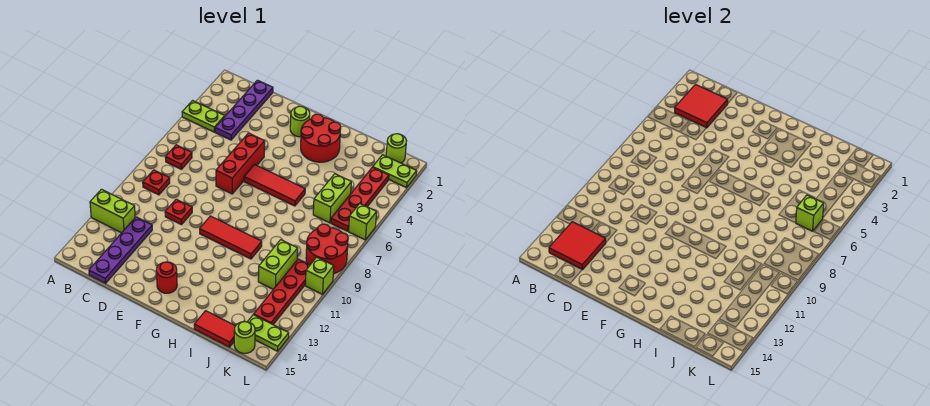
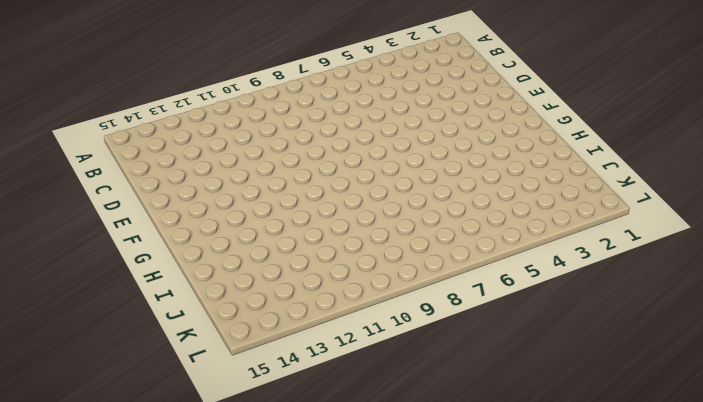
none -> lime plate A4:B4 level 1
none -> lime brick A12:B12 level 1
none -> red plate B7 level 1

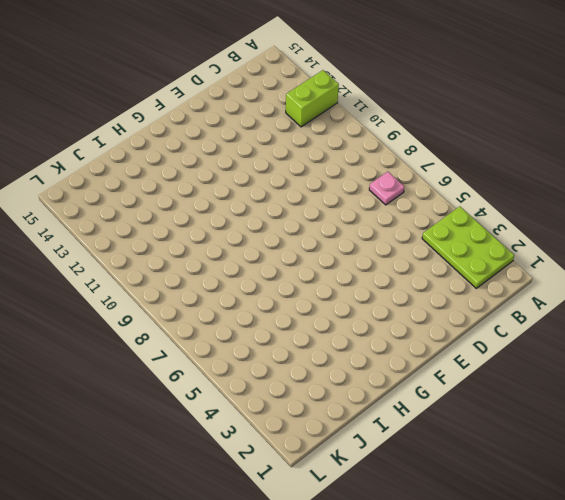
lime plate A2:B4 level 1 -> lime plate A4:B4 level 1
pink plate B7 level 1 -> red plate B7 level 1
none -> red plate B9 level 1
none -> purple plate C1:C4 level 1
none -> purple plate C12:C15 level 1

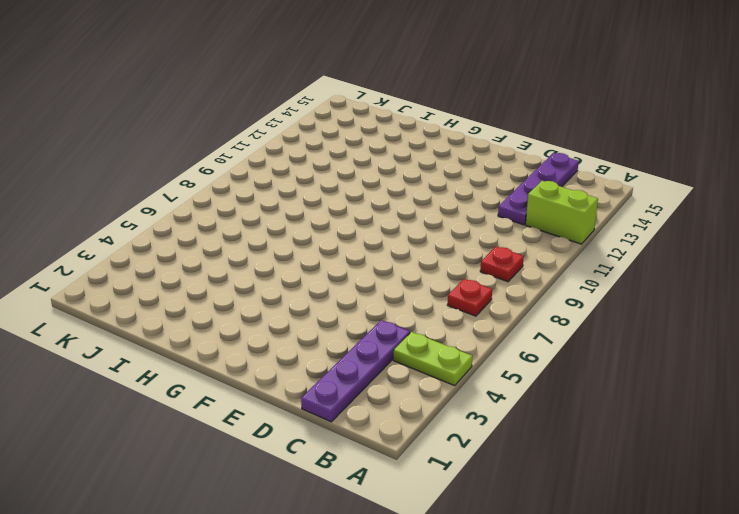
none -> red plate D10 level 1
none -> red brick E5:E7 level 1
none -> lime round brick F2 level 1

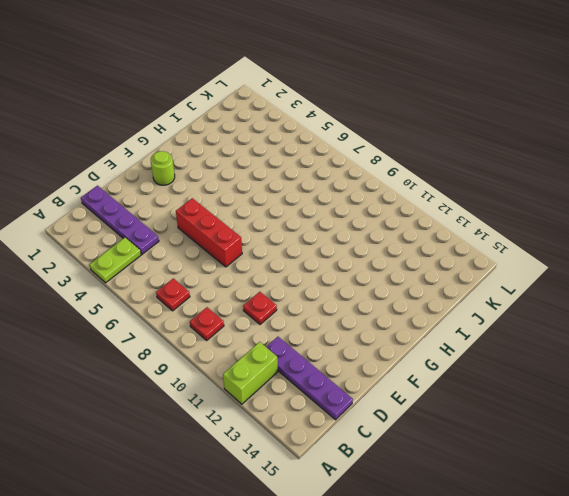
none -> red tile F6:H6 level 1
none -> red tile F10:H10 level 1
none -> red round brick F14 level 1

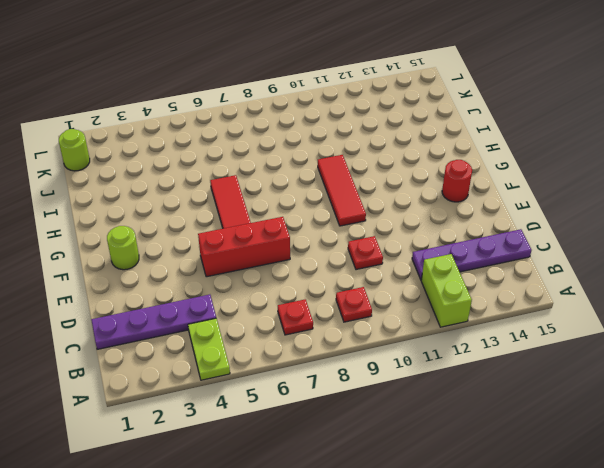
none -> red round brick G2:H3 level 1
none -> red tile I15:J15 level 1
none -> lime brick J5:J6 level 1

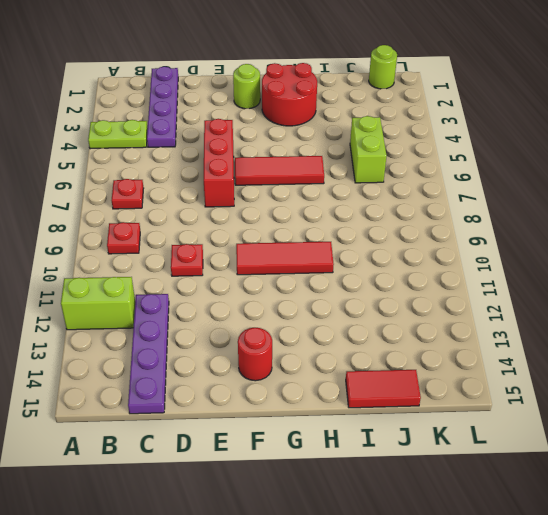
none -> lime brick J10:J11 level 1
none -> lime plate K2:L2 level 1
none -> red plate K3:K6 level 1

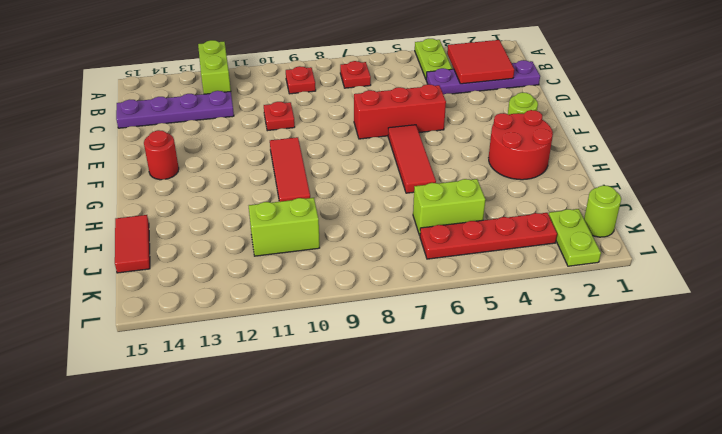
none -> red round brick K8:L9 level 1
none -> red plate K10:K13 level 1
none -> lime plate K14:L14 level 1

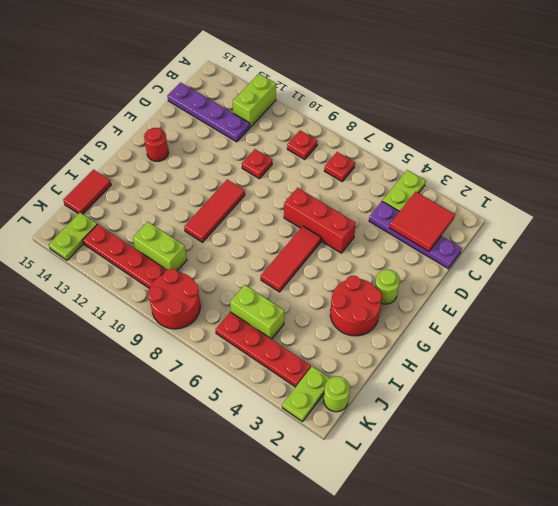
none -> lime round brick K15 level 1
none -> lime brick L6 level 1
none -> lime brick L10 level 1

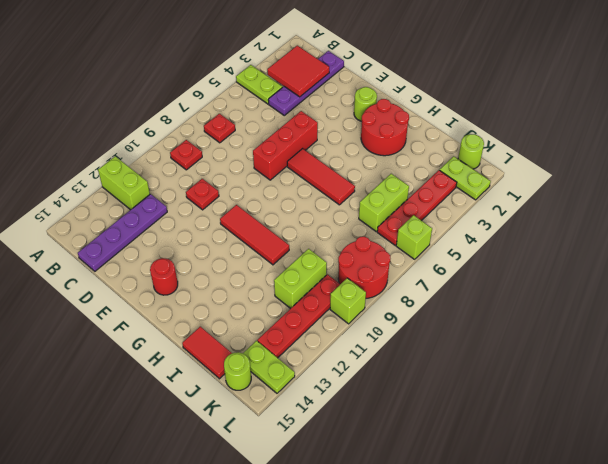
none -> red tile B13:C14 level 2
none -> lime brick K6 level 2

